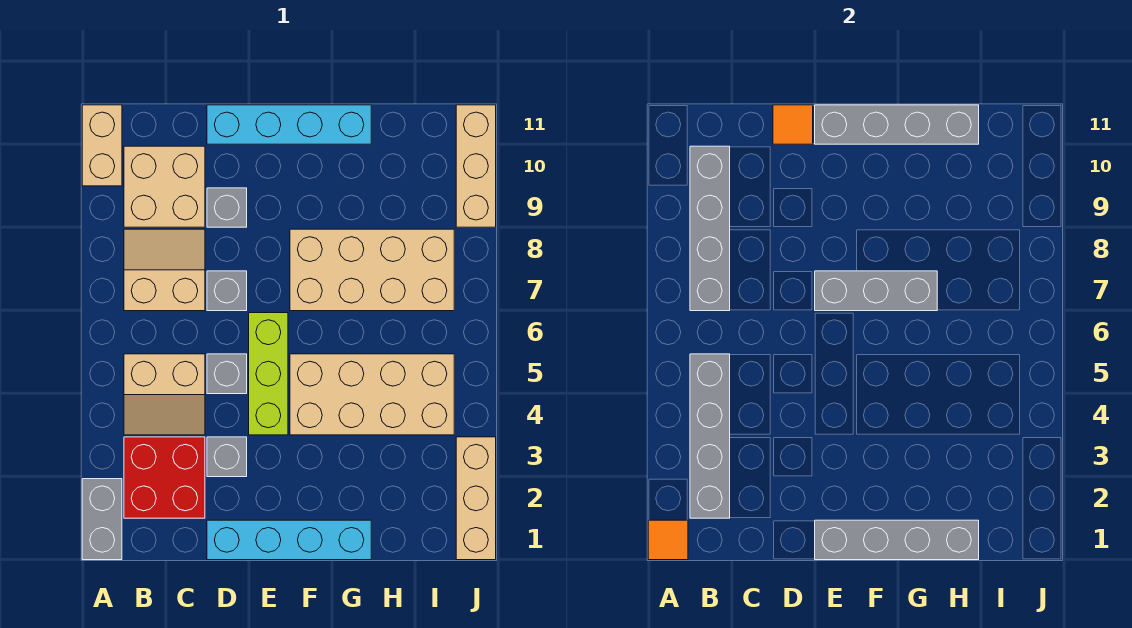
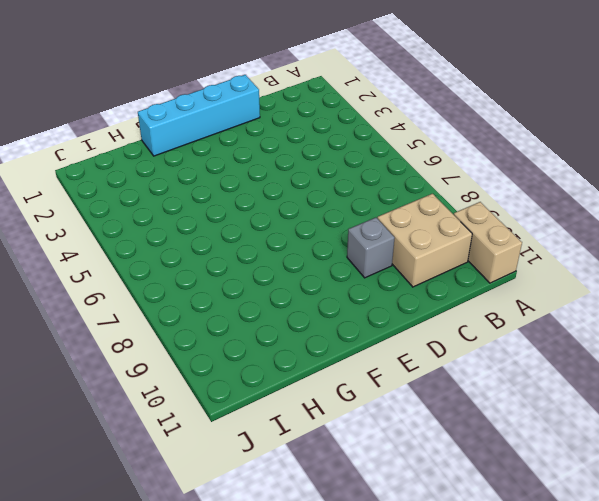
none -> grey brick A1:A2 level 1
none -> red brick B2:C3 level 1
none -> tan slope B4:C5 level 1 top 5

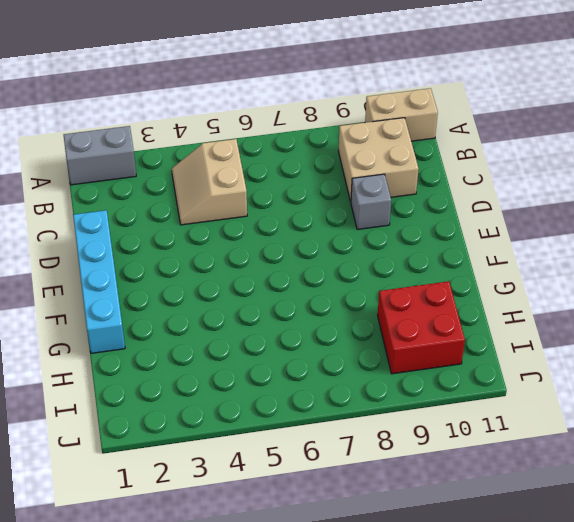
red brick H9:I10 level 1 -> red brick B2:C3 level 1
none -> tan slope B7:C8 level 1 top 7
none -> grey brick D3 level 1
none -> grey brick D5 level 1

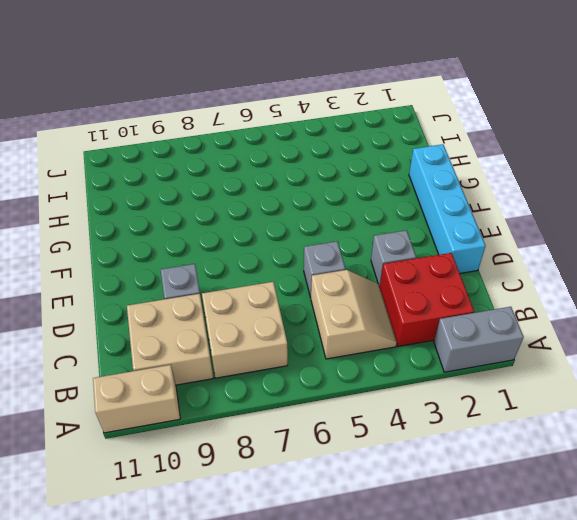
tan brick B7:C8 level 1 -> tan slope B7:C8 level 1 top 7
none -> grey brick D7 level 1
none -> cyan brick D11:G11 level 1
none -> lime brick E4:E6 level 1

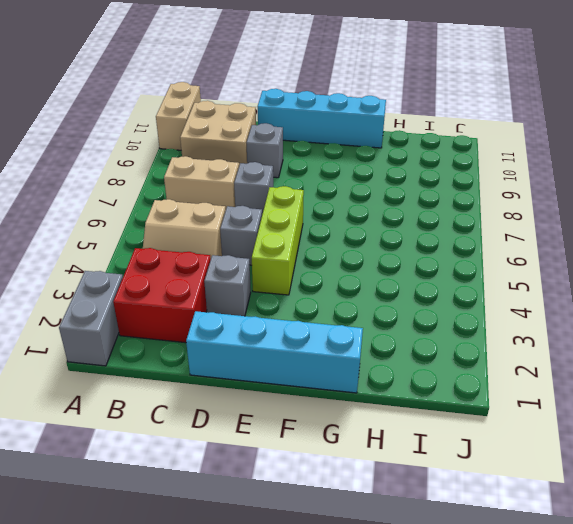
none -> tan brick F4:I5 level 1
none -> tan brick F7:I8 level 1
none -> tan brick J1:J3 level 1

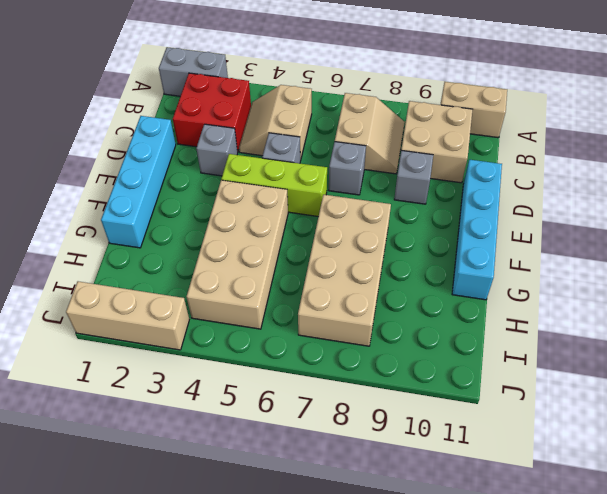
none -> tan brick J9:J11 level 1
none -> orange tile A1 level 2
none -> grey brick B2:B5 level 2

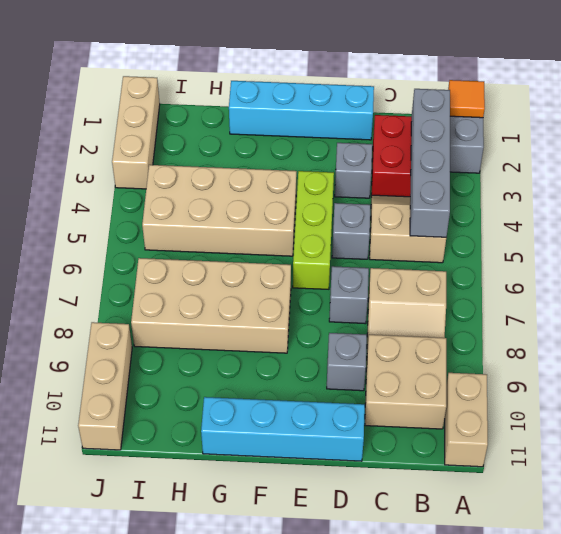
none -> grey brick B7:B10 level 2
none -> orange tile D11 level 2
none -> grey brick E1:H1 level 2

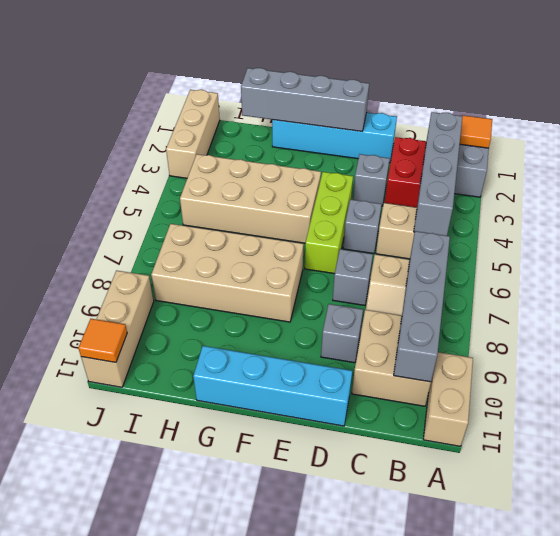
orange tile J11 level 2 -> orange tile D11 level 2
none -> grey brick E7:G7 level 2
none -> grey brick E11:H11 level 2

